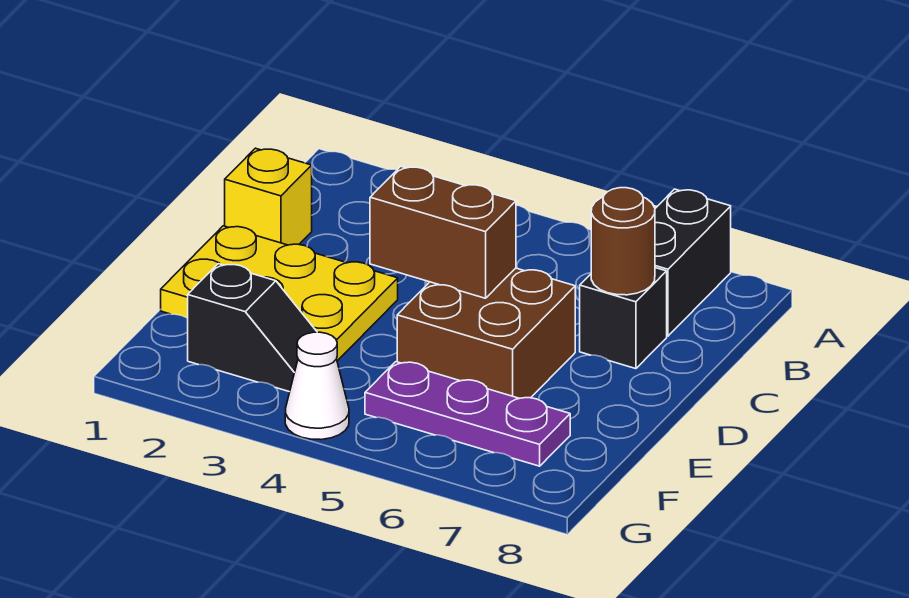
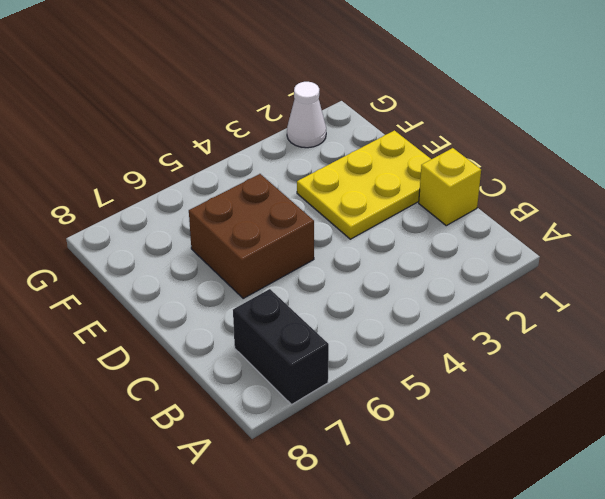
white cone G2 level 1 -> white cone G4 level 1
none -> black brick C7 level 1
none -> black slope F2:F3 level 1 top 2

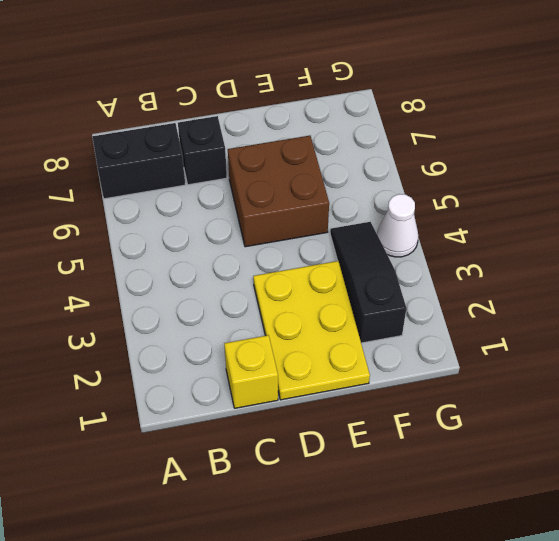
black slope F2:F4 level 1 top 2 -> black slope F2:F3 level 1 top 2
none -> purple plate F5:F7 level 1
none -> brown round brick C7 level 2

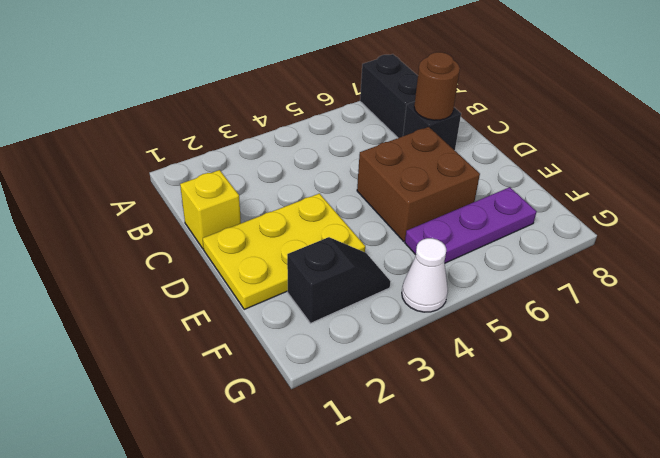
none -> brown brick D4:D5 level 2

